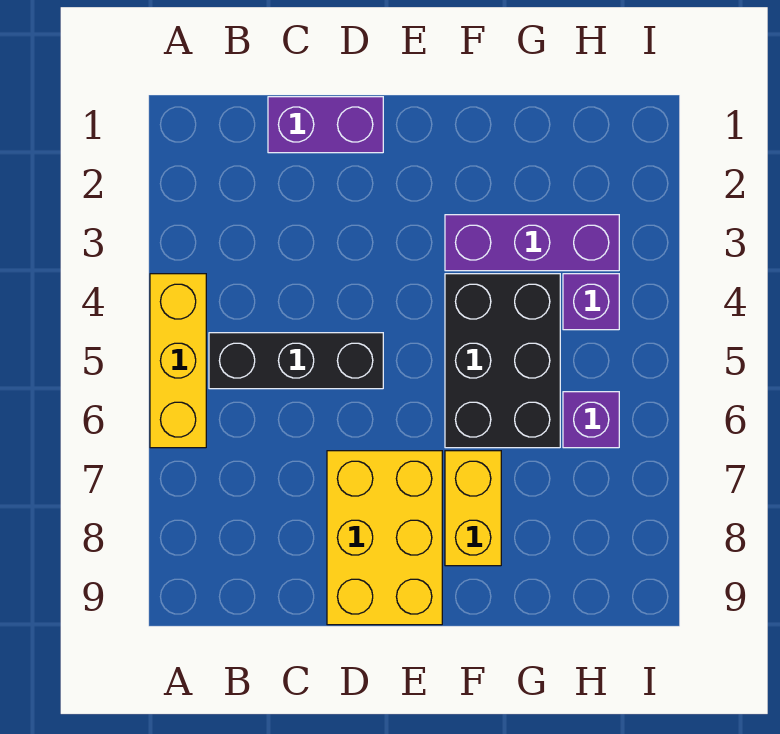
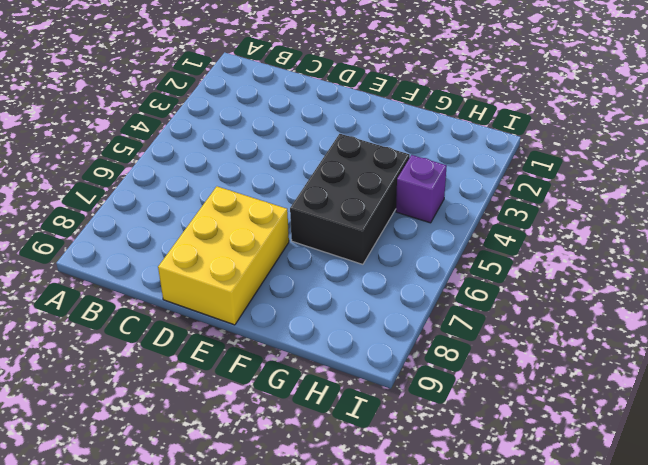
none -> yellow brick A4:A6 level 1
none -> black brick B5:D5 level 1

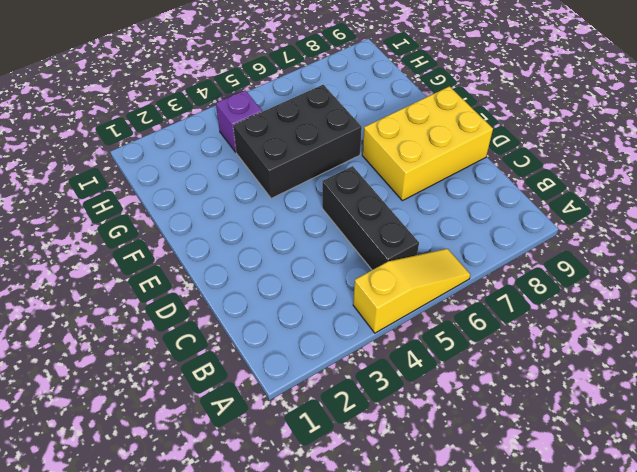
yellow slope A4:A6 level 1 top 4 -> yellow brick A4:A6 level 1
none -> purple brick C1:D1 level 1
none -> purple brick F3:H3 level 1

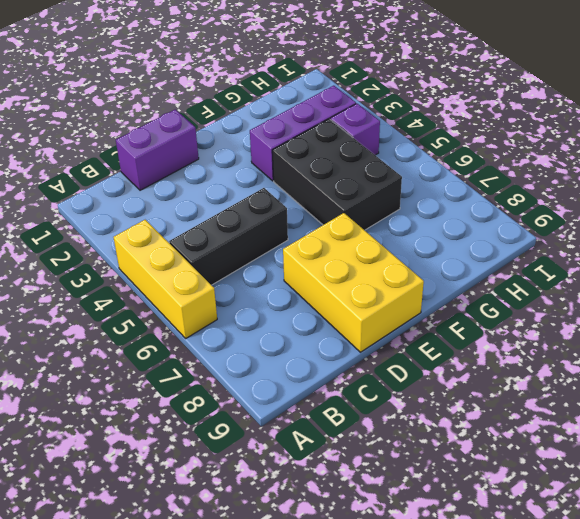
none -> yellow brick F7:F8 level 1
none -> purple brick H6 level 1

